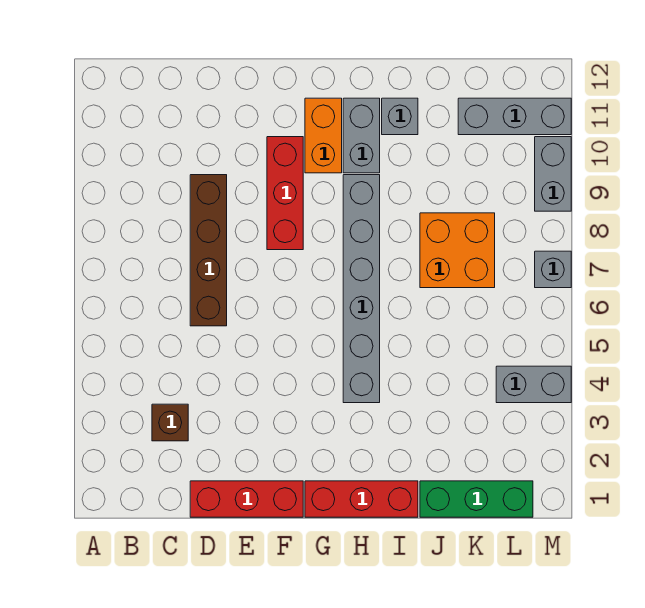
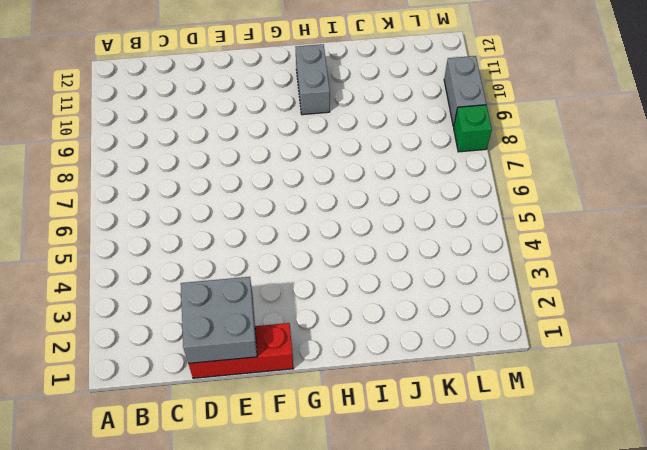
grey brick D1:E2 level 2 -> none
green brick M8 level 1 -> none
none -> brown brick C3 level 1
none -> brown brick D6:D9 level 1
none -> red brick F8:F10 level 1

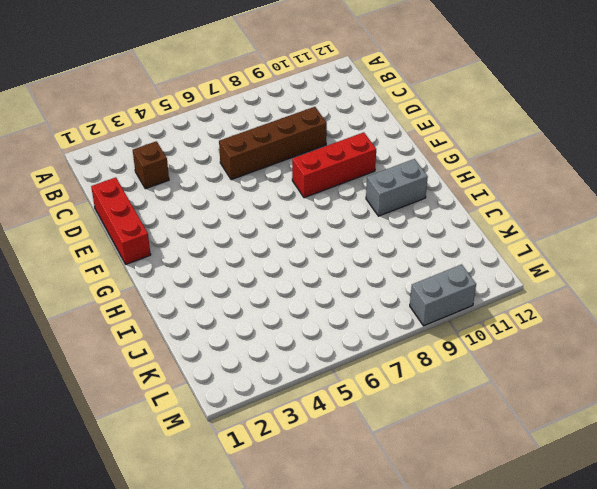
none -> red brick G1:I1 level 1
none -> orange brick G10:G11 level 1
none -> grey brick H4:H9 level 1

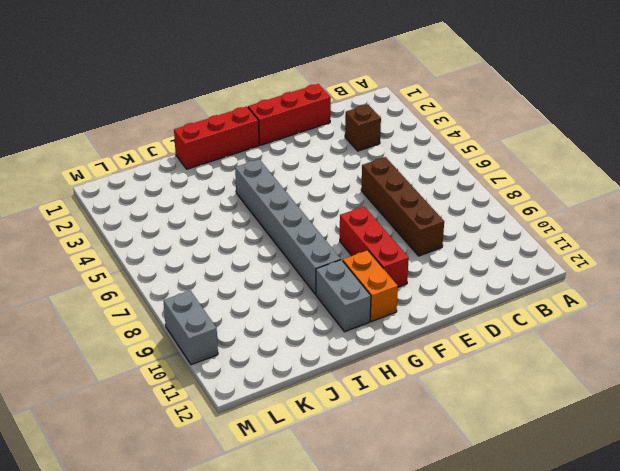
none -> grey brick I11 level 1
none -> green brick J1:L1 level 1
none -> orange brick J7:K8 level 1

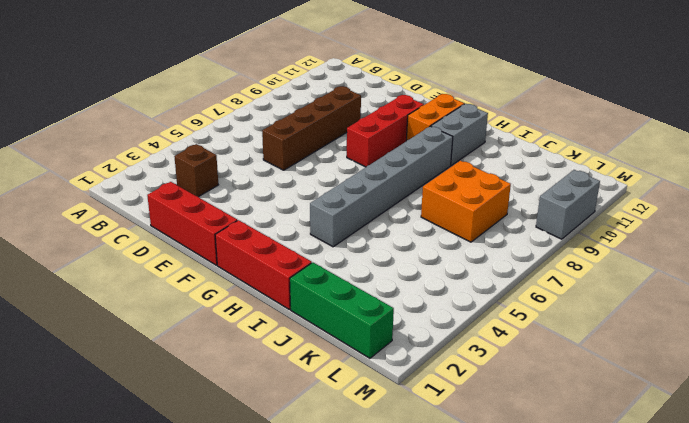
none -> grey brick I11 level 1
none -> grey brick K11:M11 level 1
none -> grey brick L4:M4 level 1

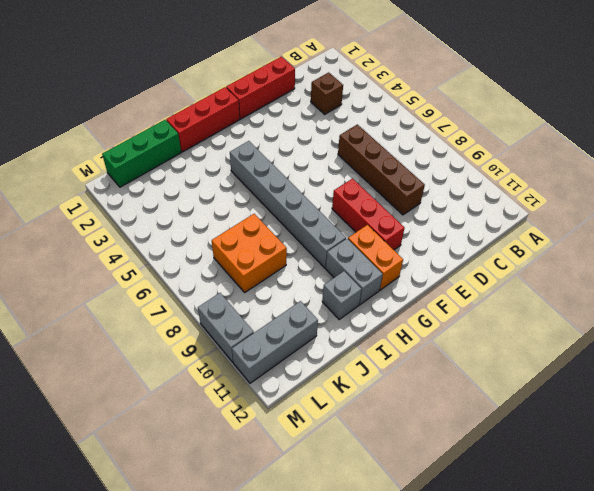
none -> grey brick L4:M4 level 1
none -> grey brick M7 level 1

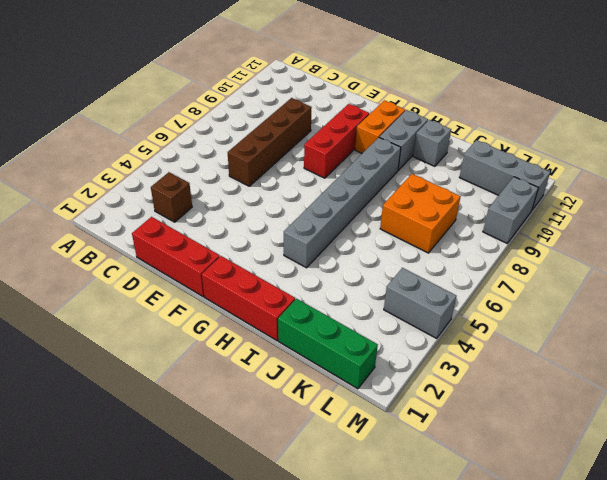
none -> grey brick M7 level 1

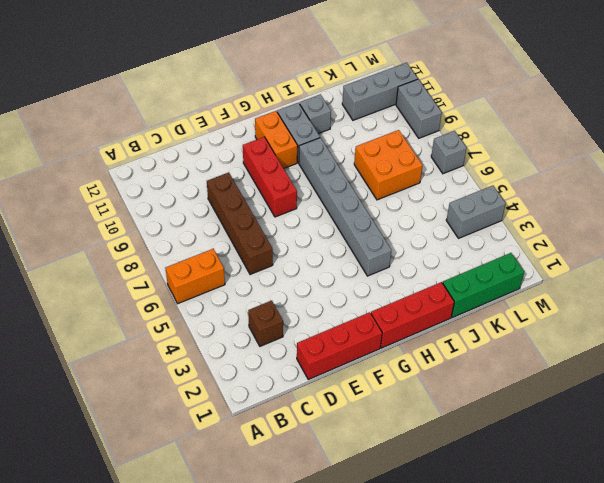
orange brick A6:B6 level 1 -> none

